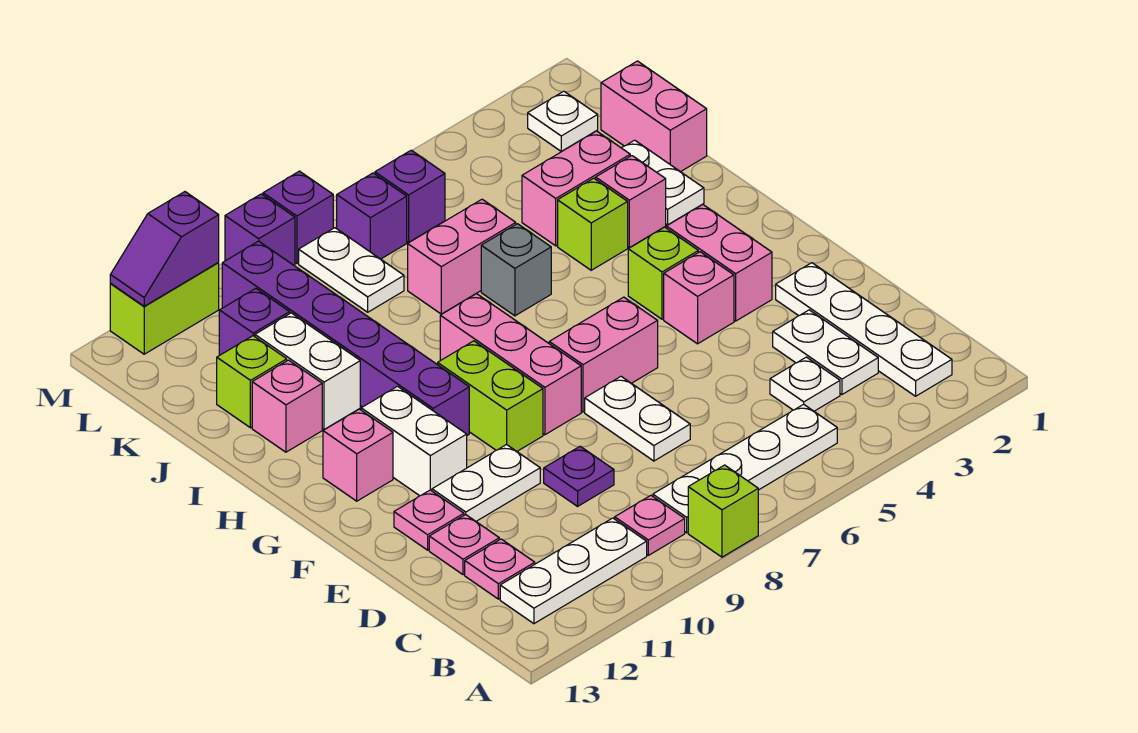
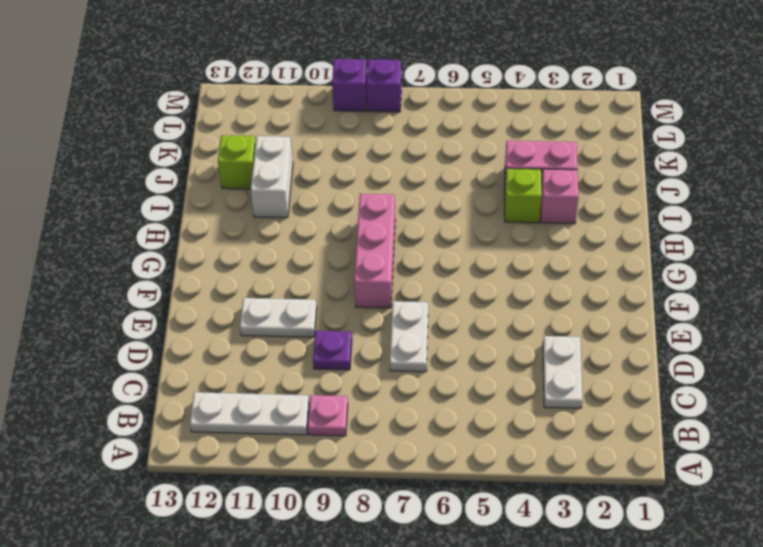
none -> lime brick A8 level 1
none -> white plate B2:E2 level 1
none -> white plate B5:B8 level 1
none -> white plate C4 level 1

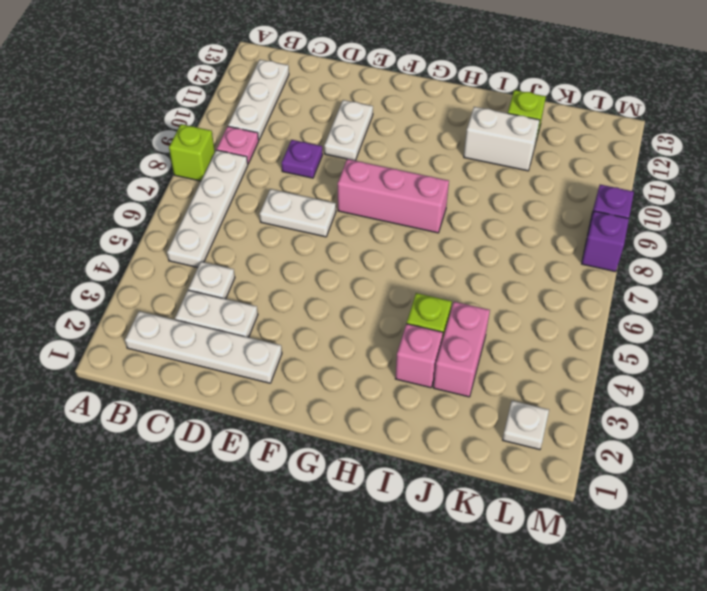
none -> pink plate C12 level 1
none -> pink plate D12 level 1
none -> pink plate E12 level 1
none -> pink brick F3:G3 level 1

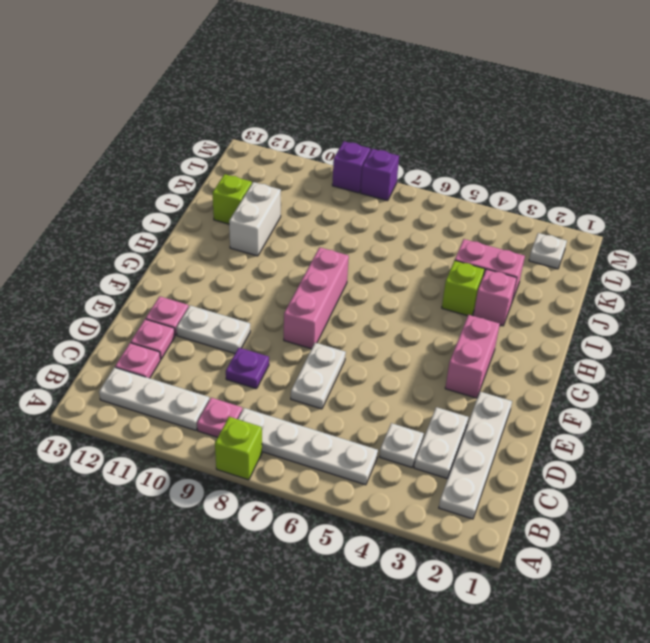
none -> pink brick F4 level 1
none -> pink brick F6:F7 level 1
none -> lime brick F9:G9 level 1
none -> white brick F11:G11 level 1

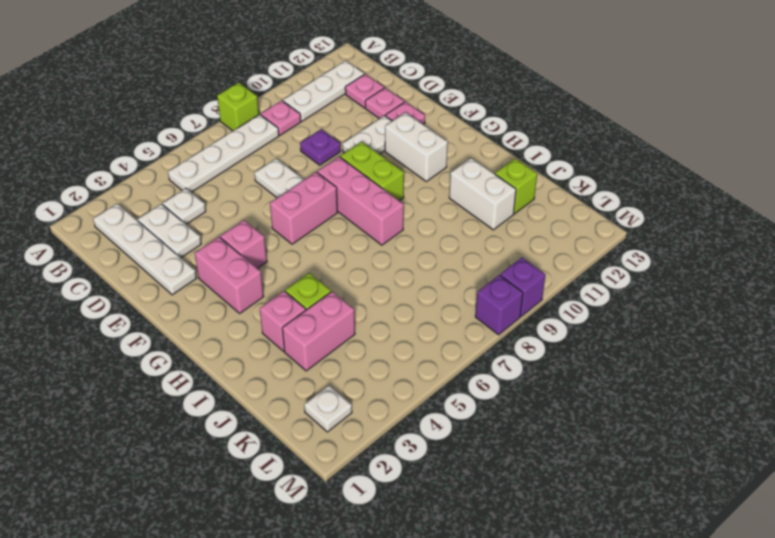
none -> lime brick G4 level 1
none -> purple brick G10:L10 level 1
none -> pink brick G12 level 1
none -> white plate I2:J2 level 1

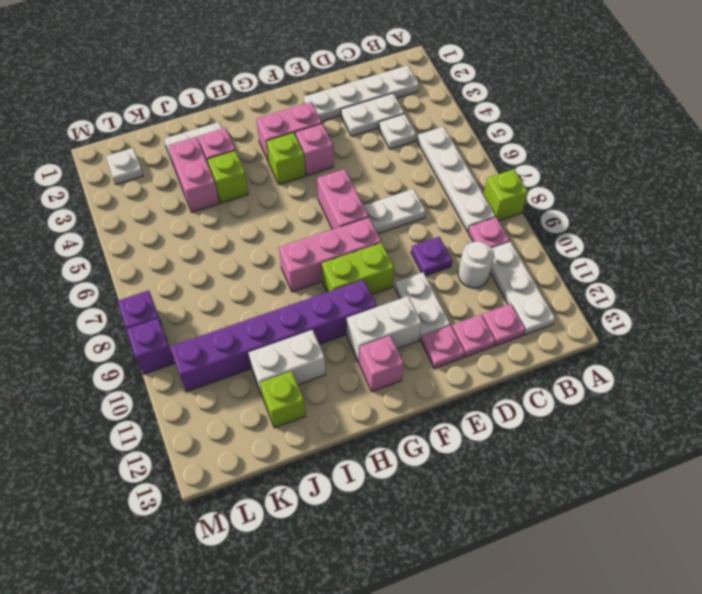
white round brick C10 level 1 -> none
none -> grey brick I6 level 1
none -> pink brick I12 level 1
none -> pink brick J1:K1 level 1
none -> pink brick J6:J7 level 1

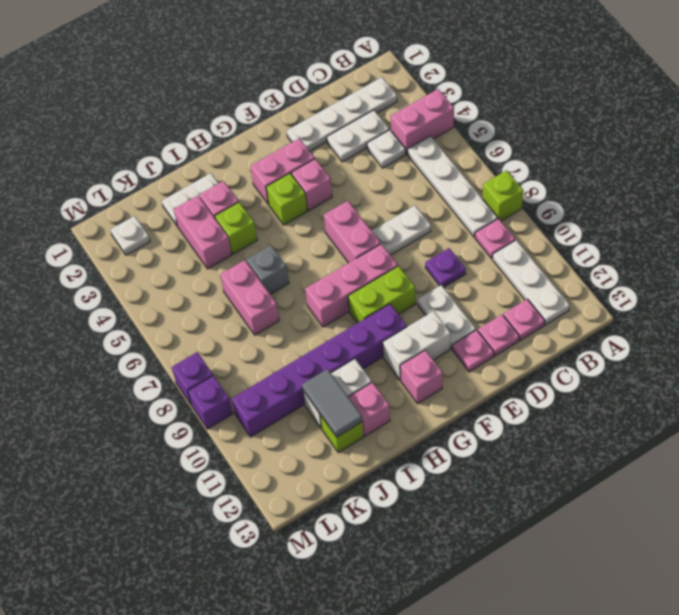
pink brick A4:B4 level 1 -> pink brick J1:K1 level 1
grey tile J11:J12 level 2 -> none
none -> white plate K8:L8 level 1
none -> purple brick K11 level 1
none -> purple brick L6 level 1
none -> purple brick L7 level 1

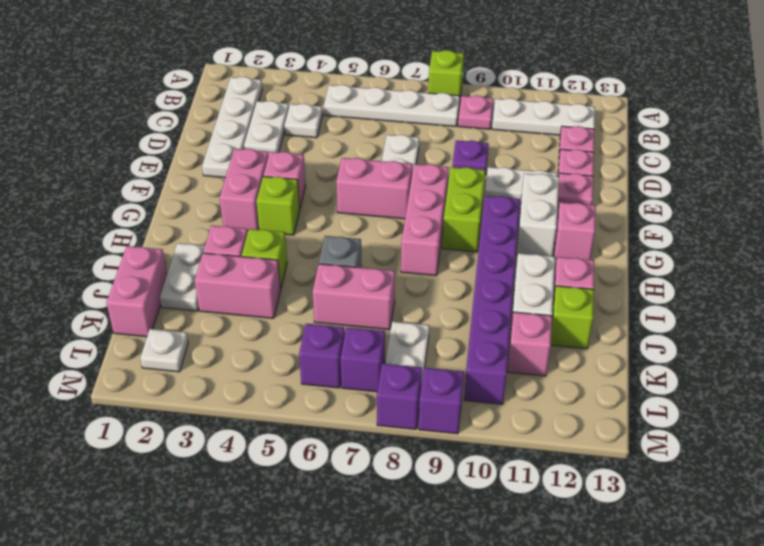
pink brick K11 level 1 -> purple brick K11 level 1
none -> lime brick M11:M12 level 1
none -> purple slope M11:M12 level 2 top 11

